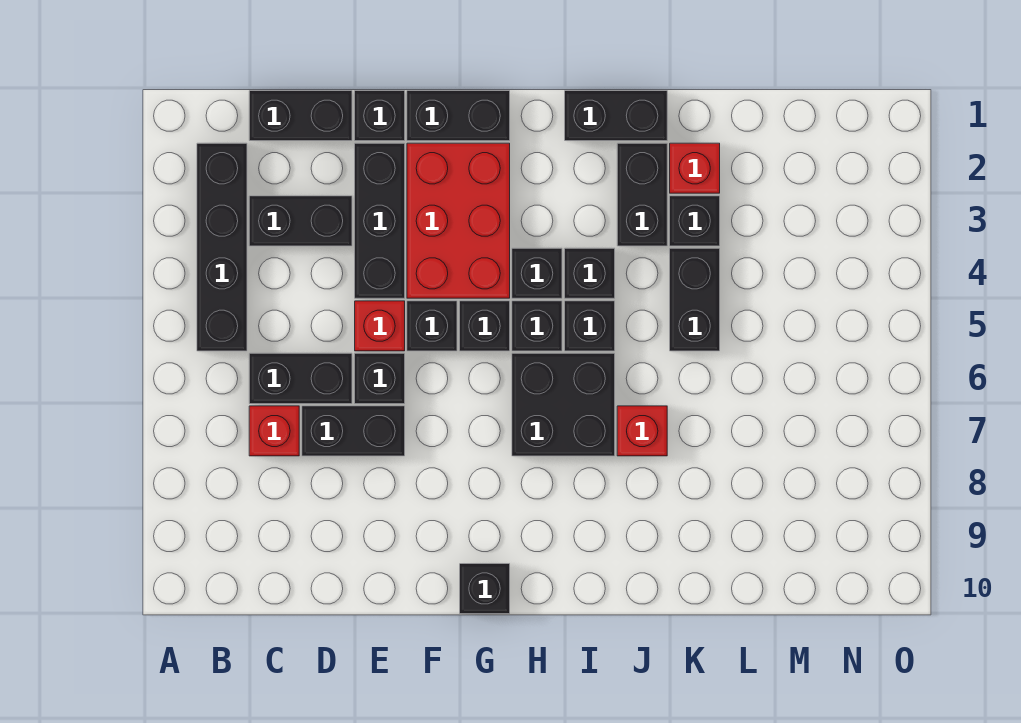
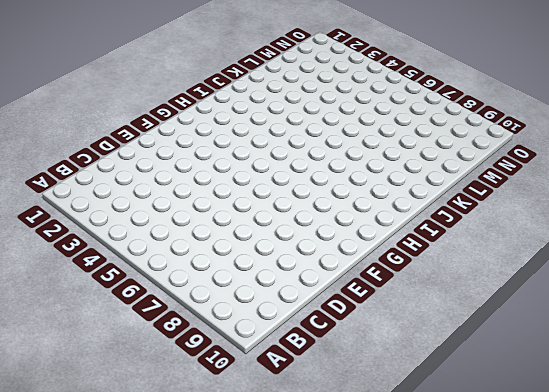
none -> black brick B2:B5 level 1
none -> black brick C1:D1 level 1
none -> black brick C3:D3 level 1

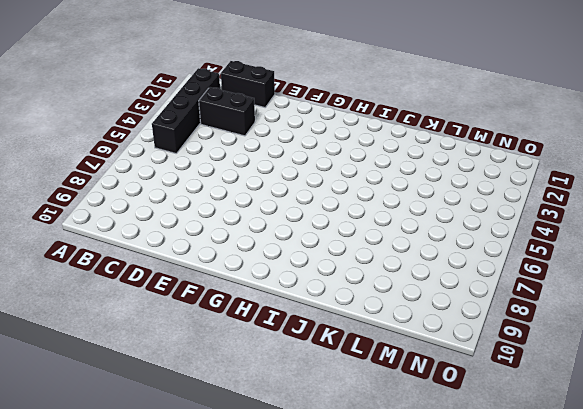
none -> black brick C6:D6 level 1
none -> red brick C7 level 1
none -> black brick D7:E7 level 1

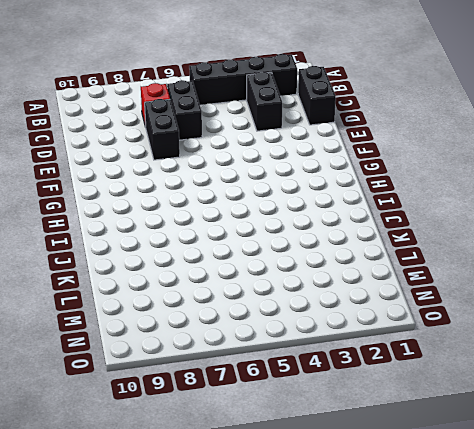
none -> black brick E1 level 1
none -> black brick E2:E4 level 1
none -> red brick E5 level 1

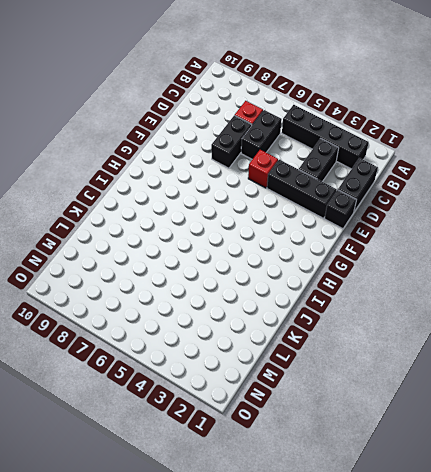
none -> black brick E6 level 1
none -> black brick F1:G1 level 1
none -> red brick F2:G4 level 1

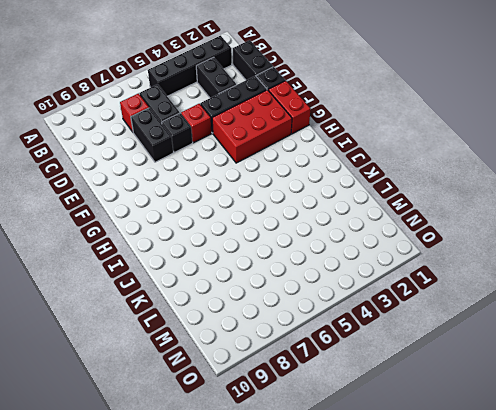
red brick F1:G1 level 1 -> black brick F1:G1 level 1
none -> black brick F5 level 1
none -> black brick G5 level 1
none -> black brick G10 level 1

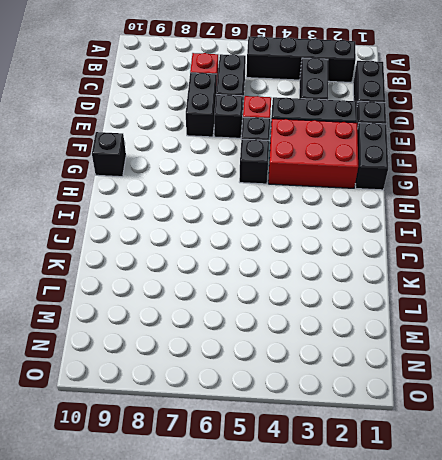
none -> black brick H4 level 1
none -> black brick H5 level 1
none -> black brick H6:I7 level 1

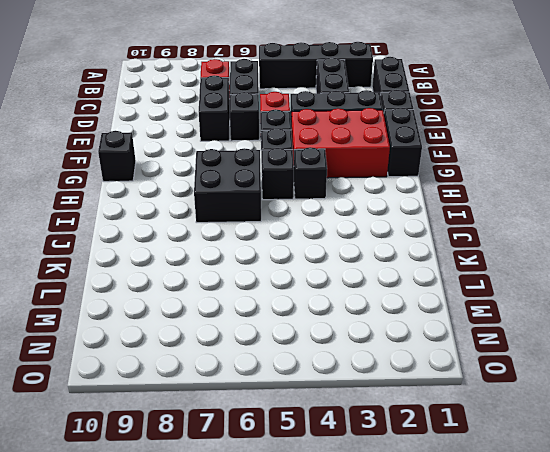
none -> black brick I1:J1 level 1
none -> black brick I4 level 1
none -> black brick I5 level 1

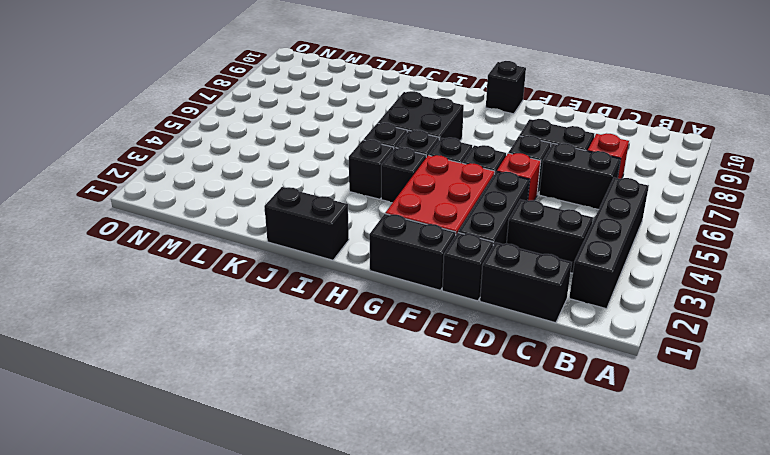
none -> black brick J2:J3 level 1
none -> red brick J7 level 1
none -> red brick K2 level 1

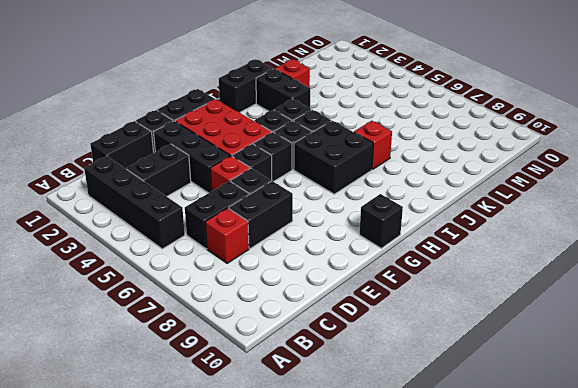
none -> black brick K3 level 1
none -> black brick K4:K5 level 1

